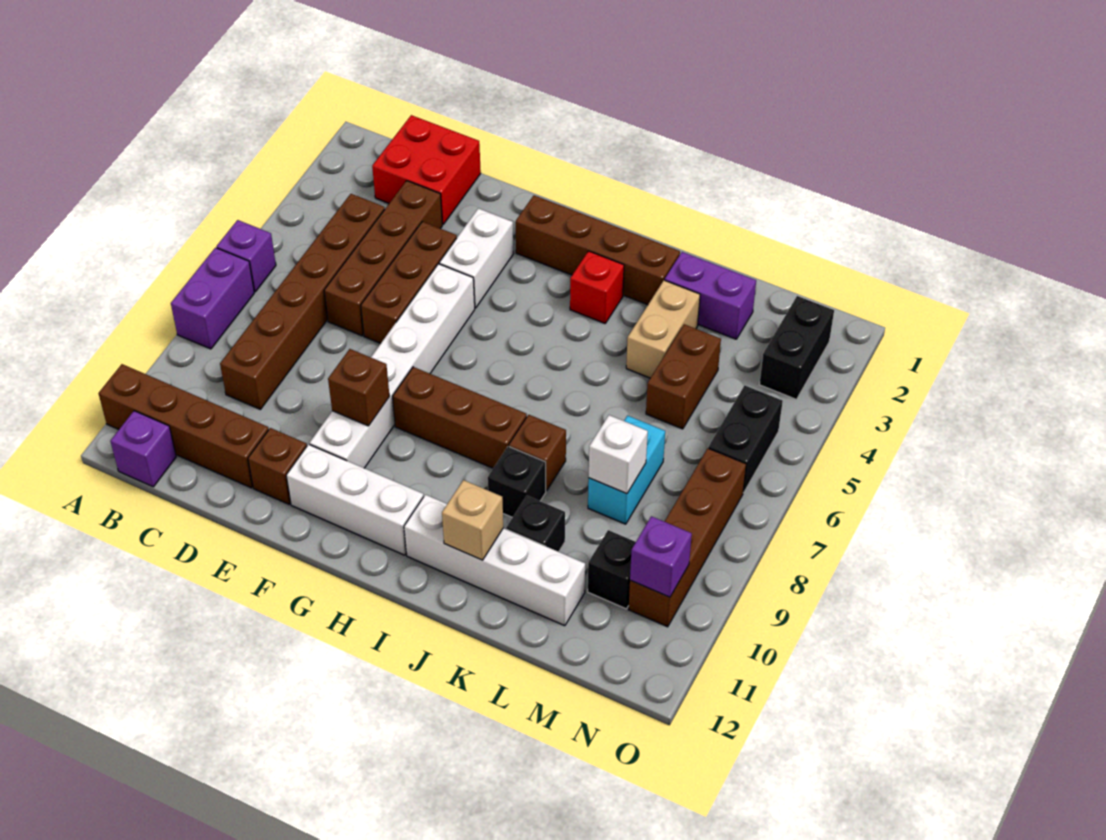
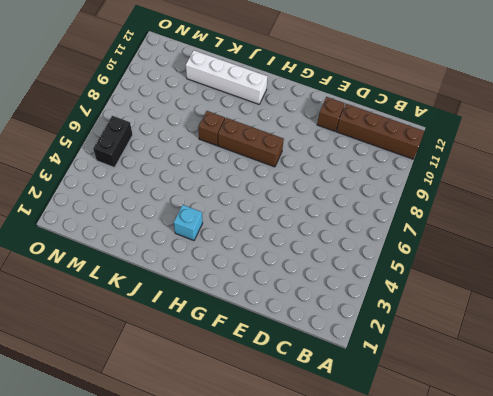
cyan brick I3 level 1 -> red brick I3 level 1
none -> purple brick A6 level 1
none -> purple brick A7:A8 level 1
none -> purple brick B12 level 1
none -> red brick C1:D2 level 1

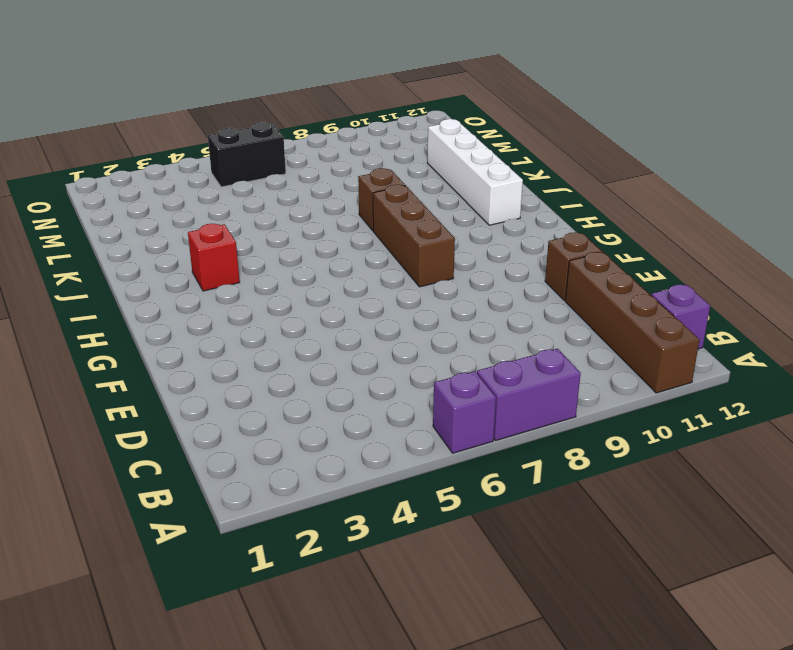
none -> red brick C1:D2 level 1
none -> brown brick C4:C9 level 1
none -> brown brick D3:D6 level 1
none -> brown brick E4:E6 level 1

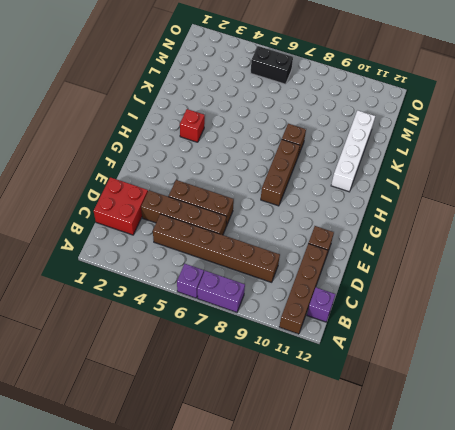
none -> white brick F3:F4 level 1
none -> white brick F5:F10 level 1
none -> white brick F11:H11 level 1
none -> brown brick G2:J2 level 1

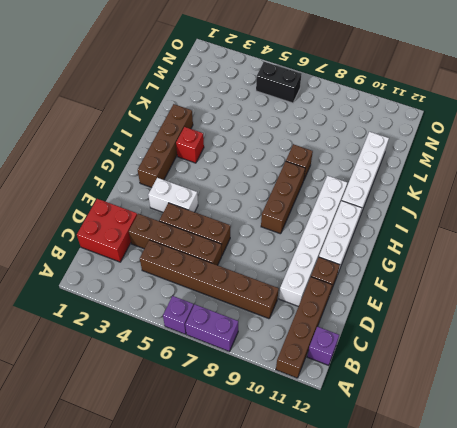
white brick D10:I10 level 1 -> white brick F5:F10 level 1
none -> black brick J9 level 1
none -> purple brick K2:L2 level 1
none -> tan brick K3:K4 level 1
none -> black brick K10 level 1

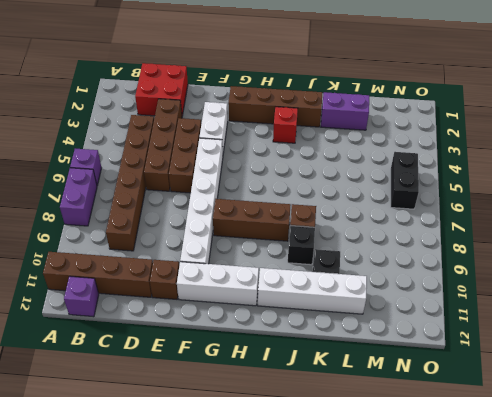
none -> tan brick K3:K4 level 1
none -> brown brick L4:L5 level 1
none -> cyan brick L7:L8 level 1
none -> black brick M10 level 1

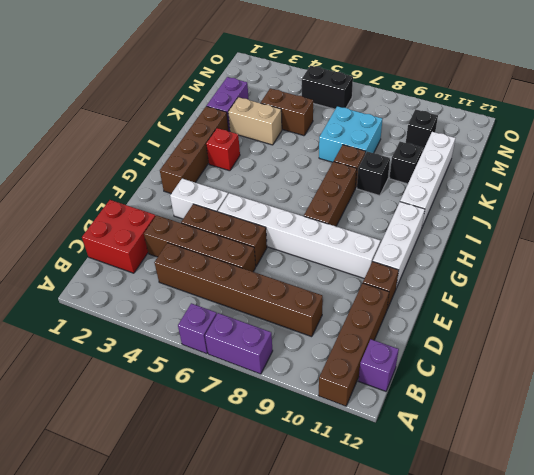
cyan brick K7:L8 level 1 -> cyan brick L7:L8 level 1
none -> black brick N2:N3 level 1
none -> brown brick N7:N10 level 1
none -> brown brick F9 level 2
none -> tan brick J11 level 2

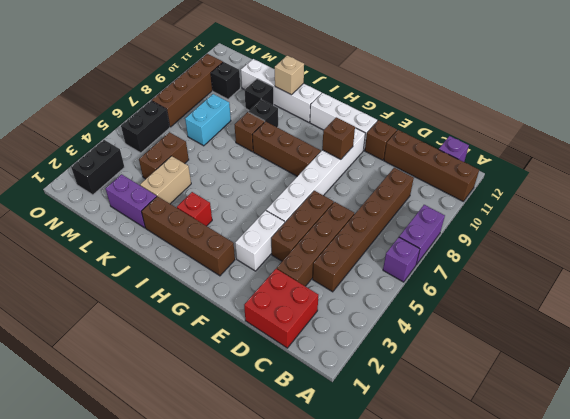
none -> white brick L8 level 2
none -> purple brick N10 level 2

